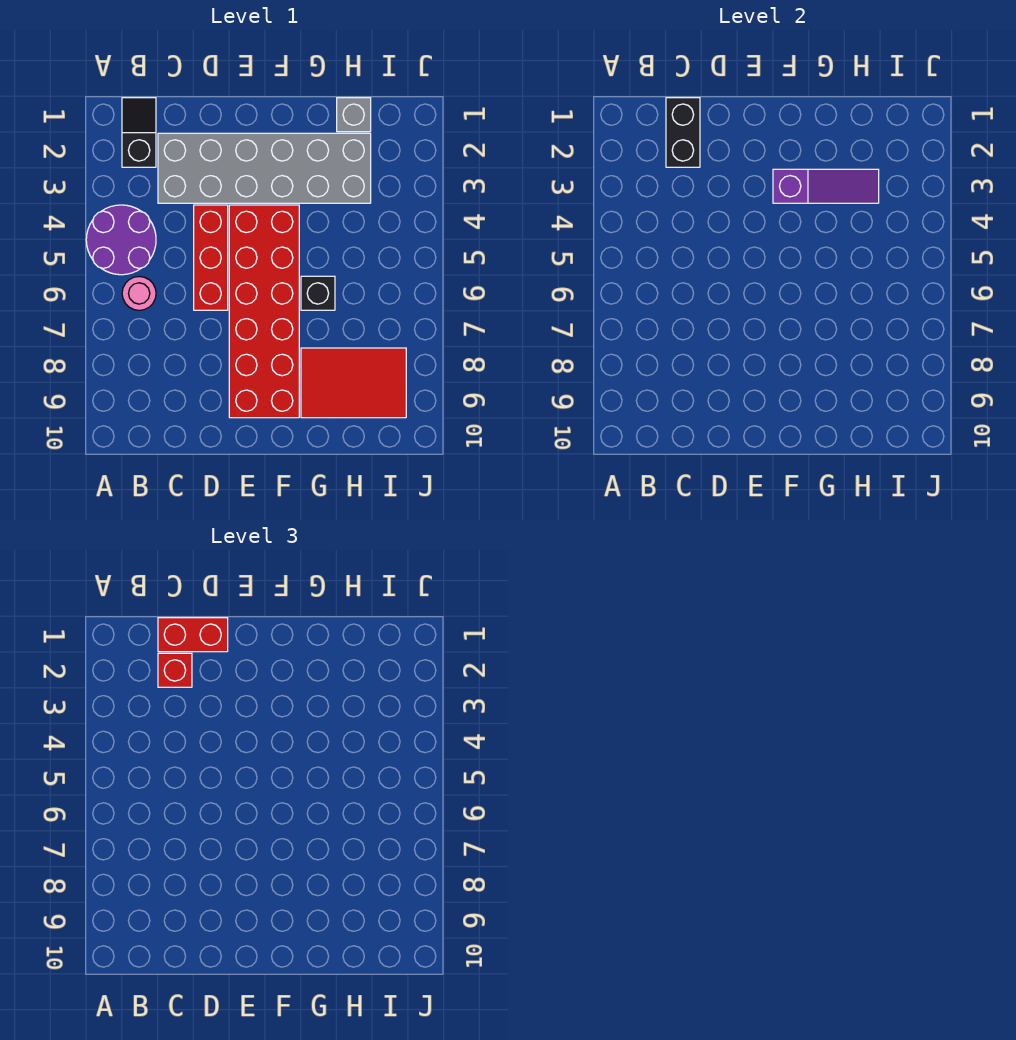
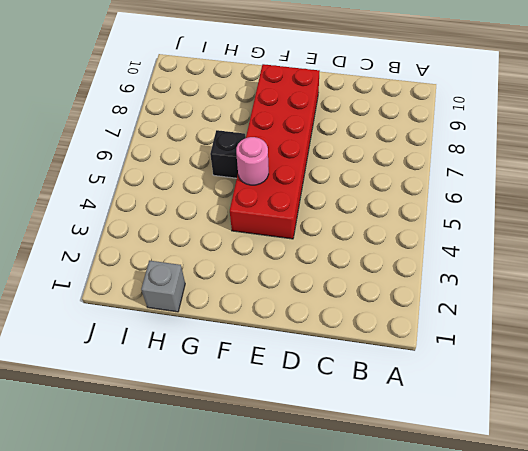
pink round brick F5 level 2 -> pink round brick B6 level 1
none -> purple round brick A4:B5 level 1
none -> black slope B1:B2 level 1 top 2
none -> grey brick C2:H3 level 1

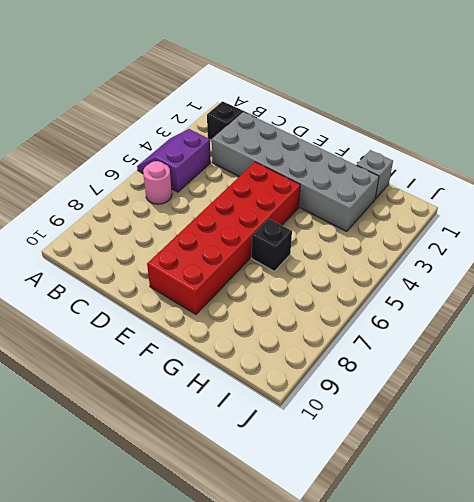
purple slope A4:B5 level 1 top B -> purple round brick A4:B5 level 1
none -> red brick D4:D6 level 1
none -> red tile G8:I9 level 1
none -> black brick C1:C2 level 2

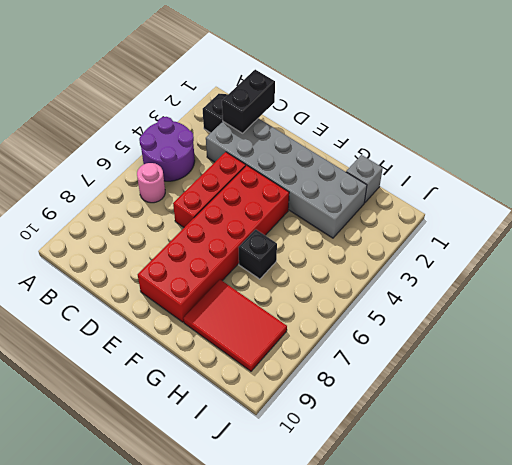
none -> purple slope F3:H3 level 2 top F
none -> red brick C1:D1 level 3
none -> red brick C2 level 3

